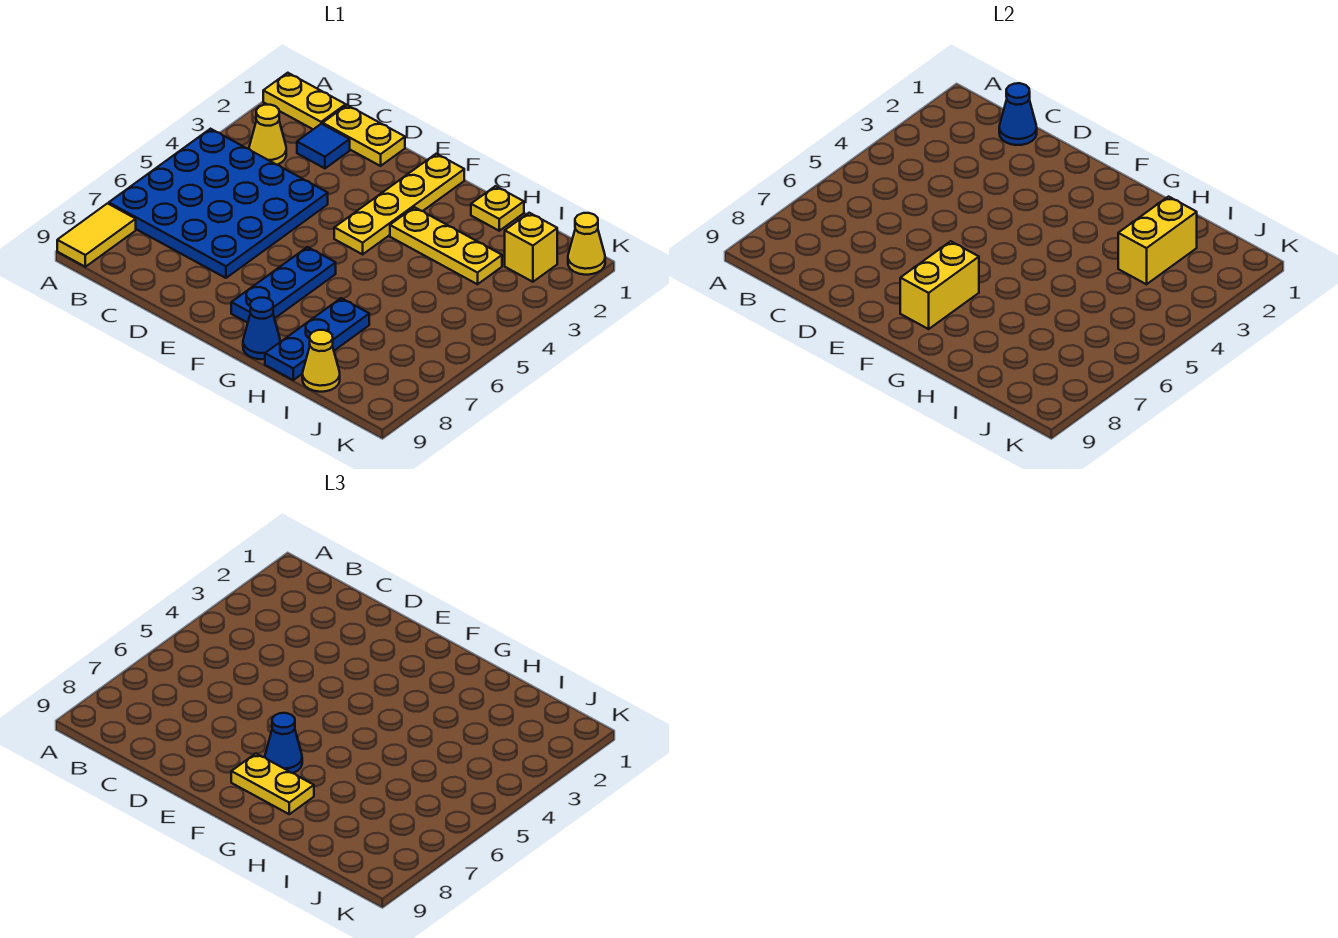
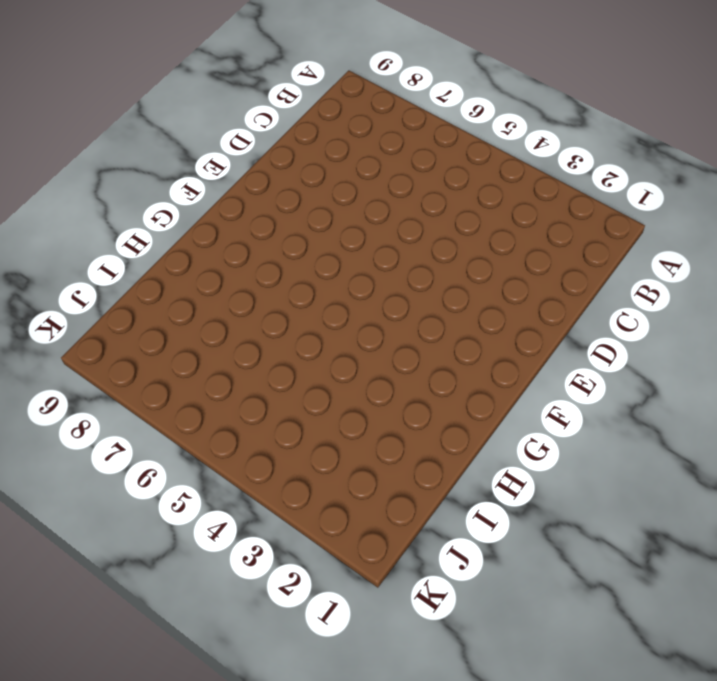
none -> yellow plate A1:B1 level 1
none -> blue plate A4:D7 level 1
none -> yellow tile A8:A9 level 1

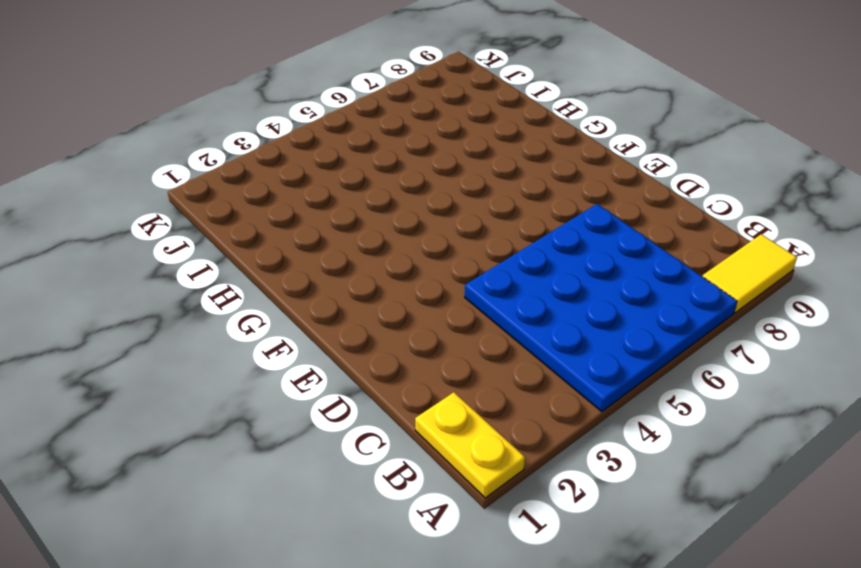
none -> yellow cone B3 level 1
none -> yellow plate C1:D1 level 1
none -> blue tile C2 level 1

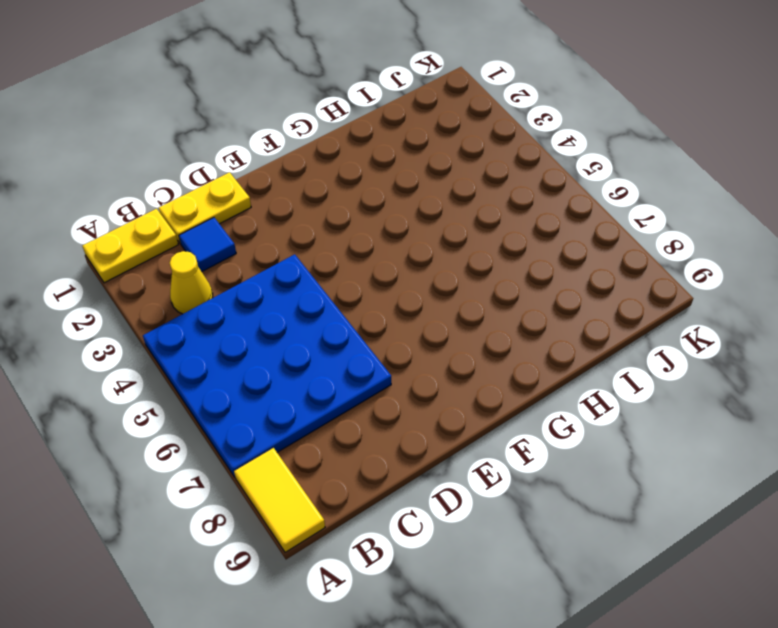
none -> yellow plate F1:F4 level 1
none -> blue plate F6:F8 level 1
none -> yellow plate G3:I3 level 1

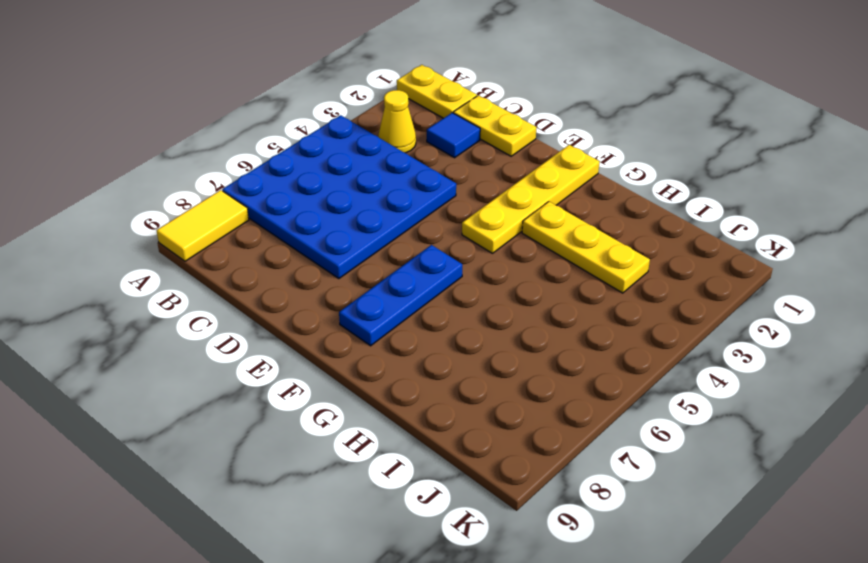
none -> blue cone G9 level 1
none -> yellow plate H1 level 1
none -> blue plate H7:H9 level 1

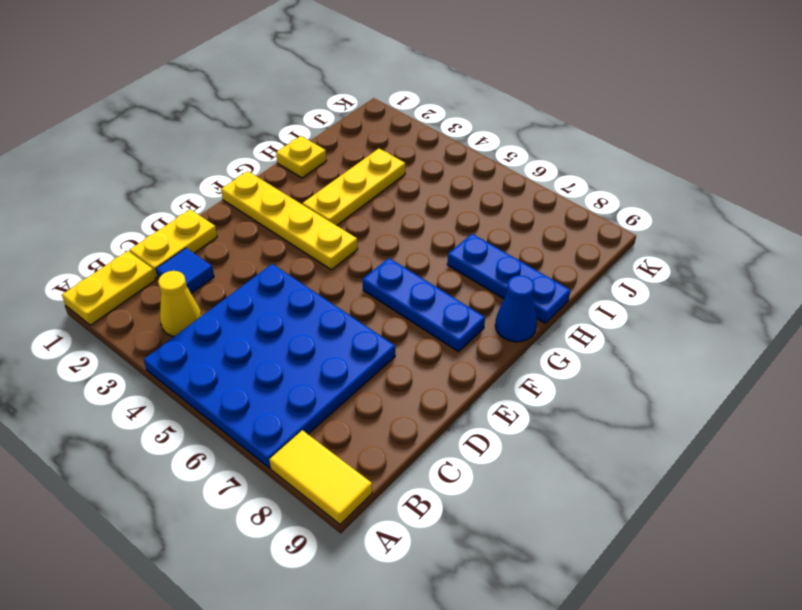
none -> yellow cone I9 level 1
none -> yellow brick J2 level 1
none -> yellow cone K1 level 1

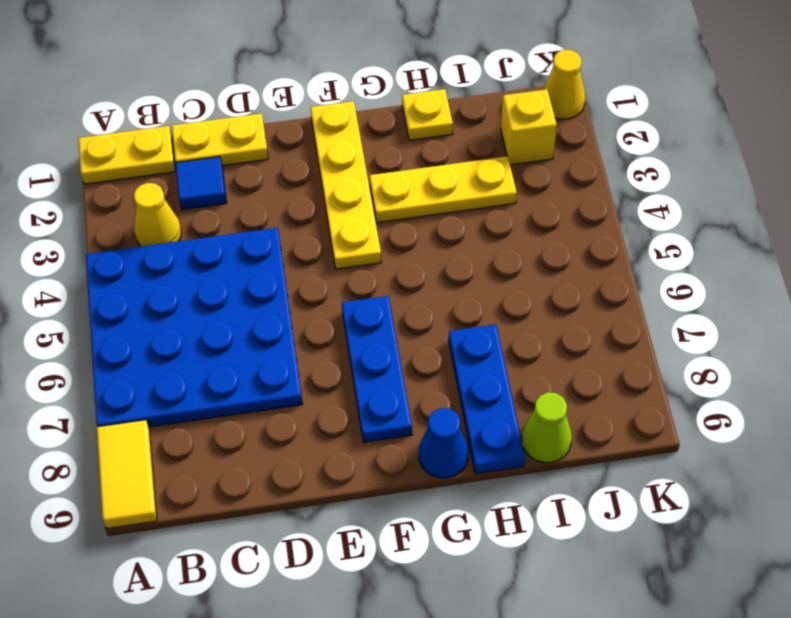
lime cone I9 level 1 -> yellow cone I9 level 1
none -> blue cone C1 level 2
none -> yellow brick F7:F8 level 2
none -> yellow brick I2:I3 level 2

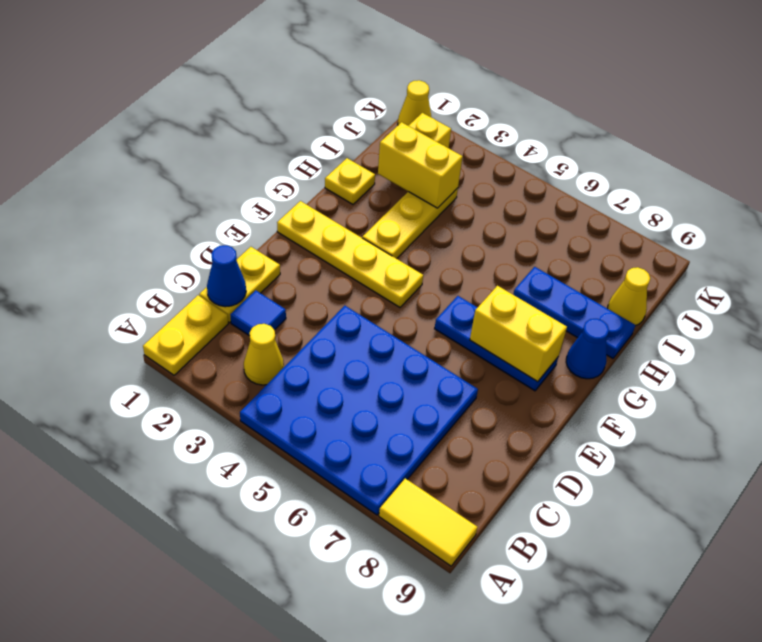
none -> blue cone F7 level 3
none -> yellow plate F8:G8 level 3

